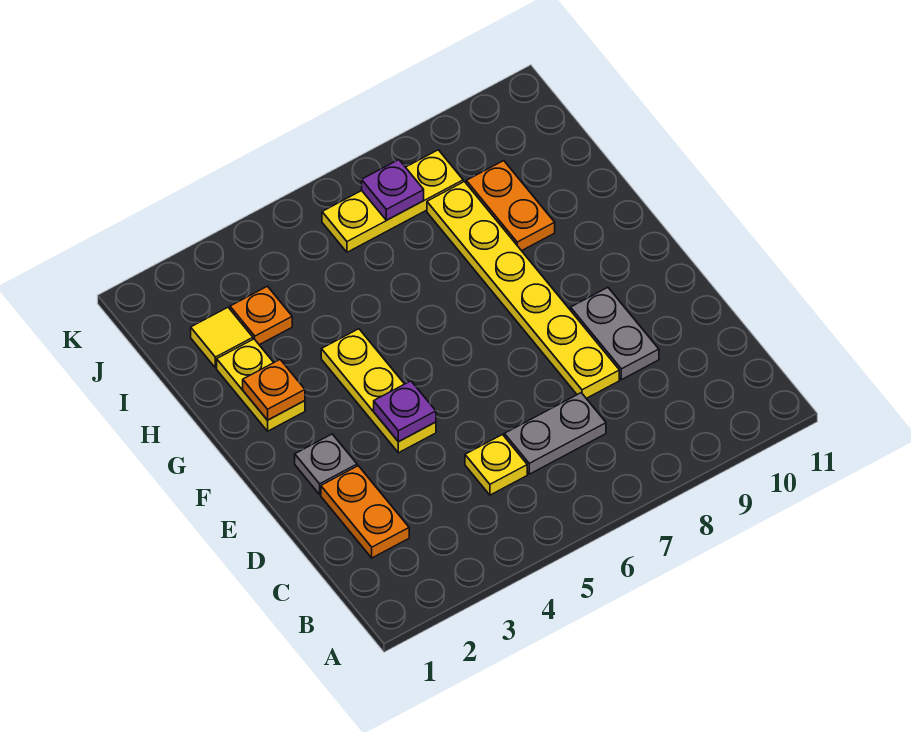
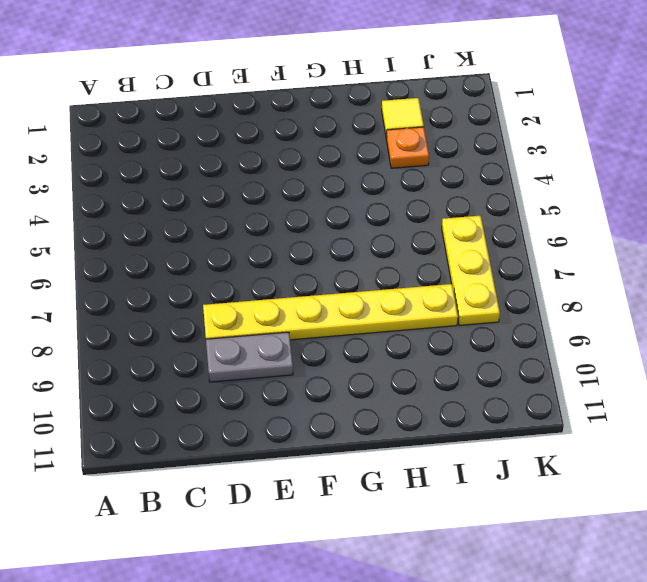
none -> orange plate C2:D2 level 1
none -> yellow plate C5 level 1
none -> grey plate C6:C7 level 1

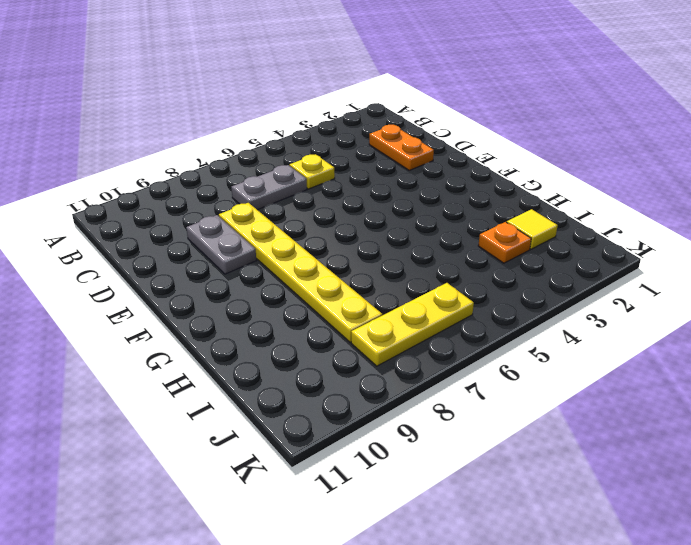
none -> grey plate E2 level 1
none -> yellow plate E4:G4 level 1
none -> yellow plate G2:H2 level 1

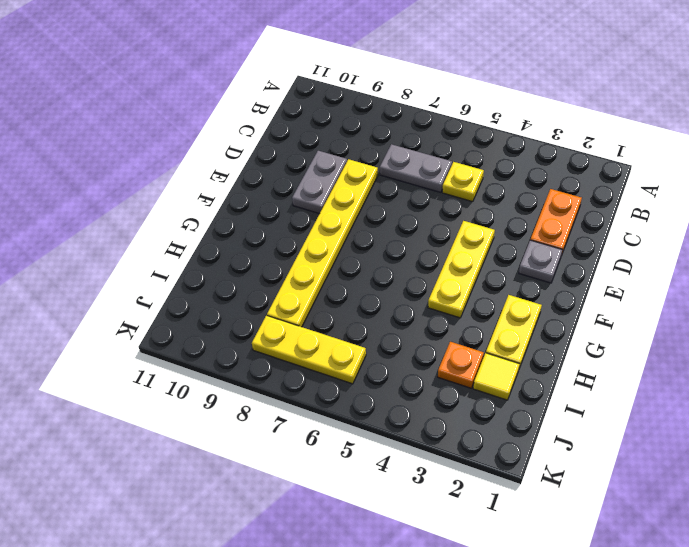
none -> orange plate H9:I9 level 1
none -> purple plate E4 level 2
none -> orange plate G2 level 2

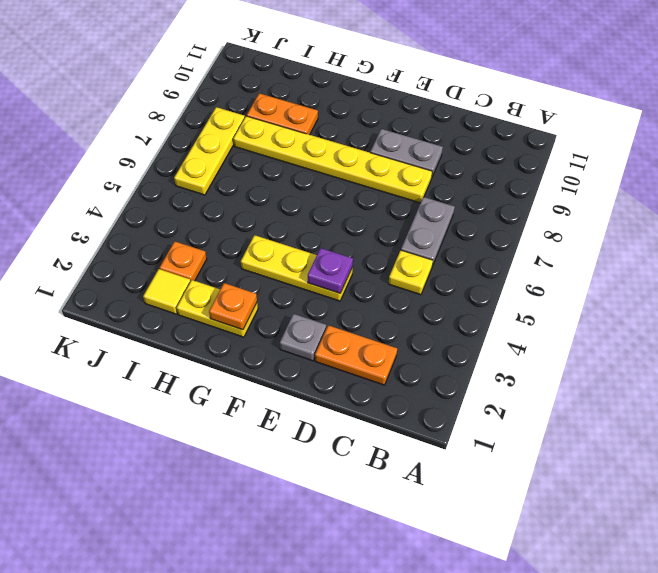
none -> purple plate J7 level 2

